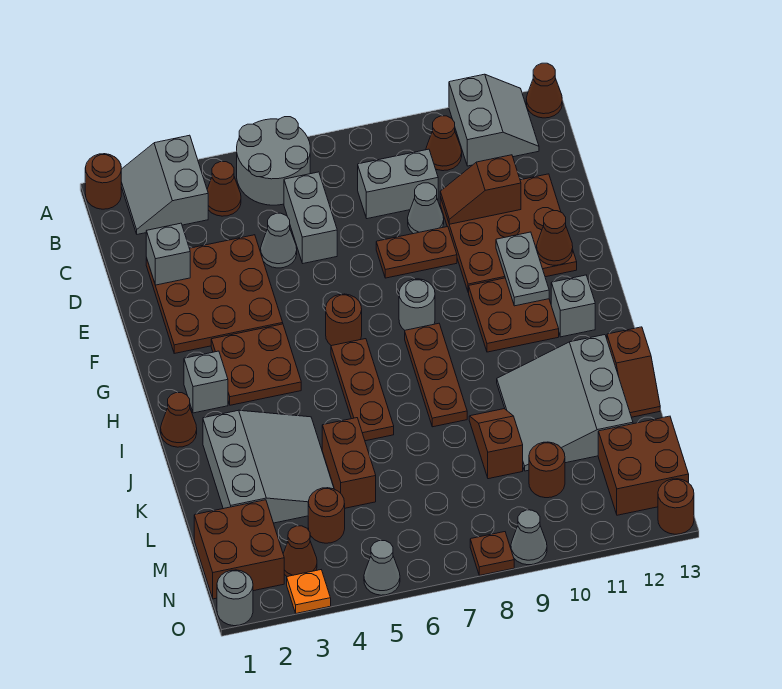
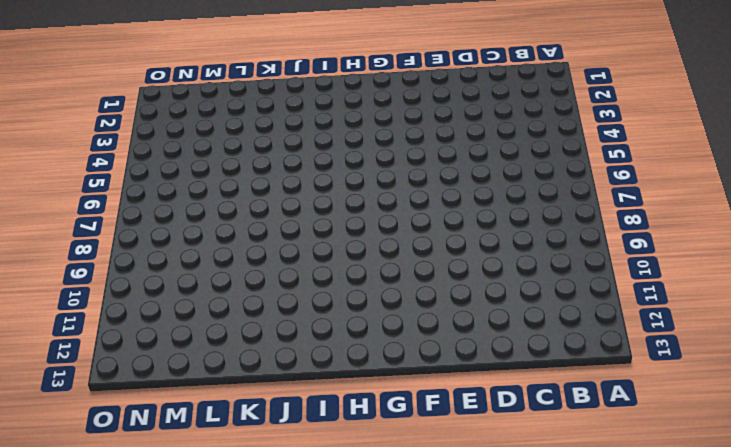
none -> brown round brick A1 level 1
none -> grey slope A2:B3 level 1 top 3
none -> grey round brick A5:B6 level 1
none -> grey slope A11:B12 level 1 top 11

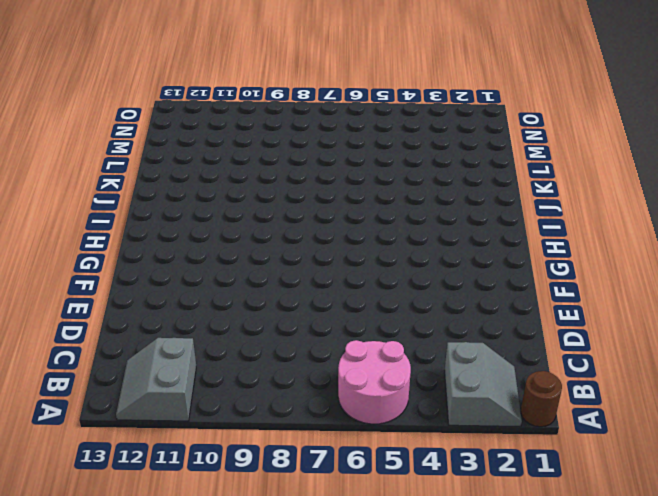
pink round brick A5:B6 level 1 -> grey round brick A5:B6 level 1
none -> brown cone A13 level 1
none -> brown cone B4 level 1
none -> brown cone B10 level 1
none -> grey brick C6:D6 level 1

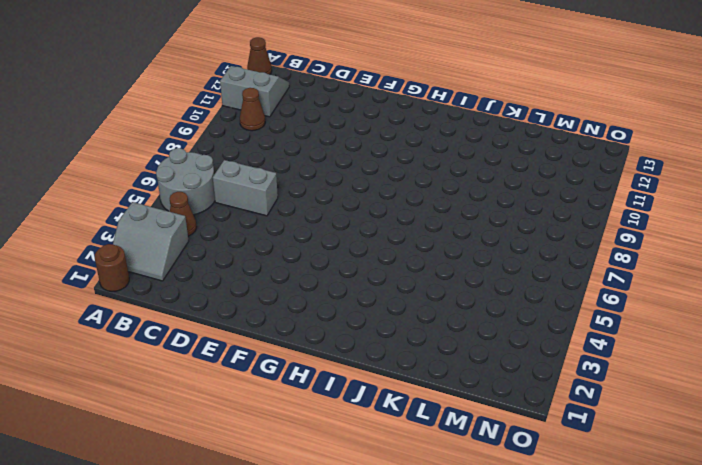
none -> grey brick C8:C9 level 1
none -> brown plate D2:F4 level 1
none -> grey cone D5 level 1
none -> grey cone D9 level 1

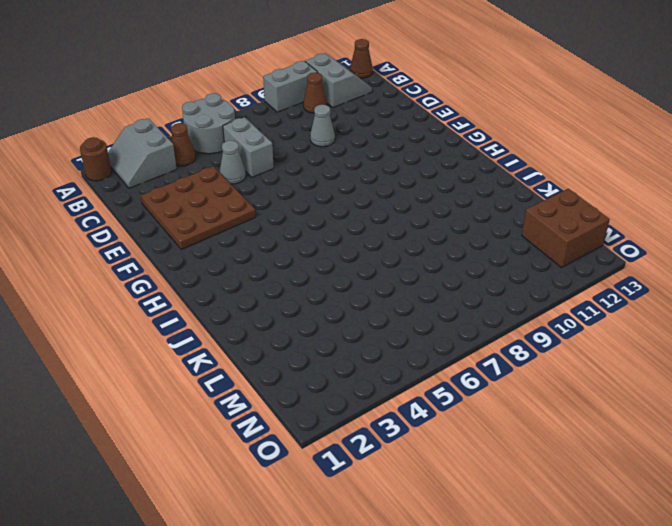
grey brick A9:A10 level 1 -> grey brick C8:C9 level 1
none -> brown plate D10:F12 level 1
none -> brown plate E8:E9 level 1
none -> brown plate G3:H4 level 1
none -> brown round brick G6 level 1

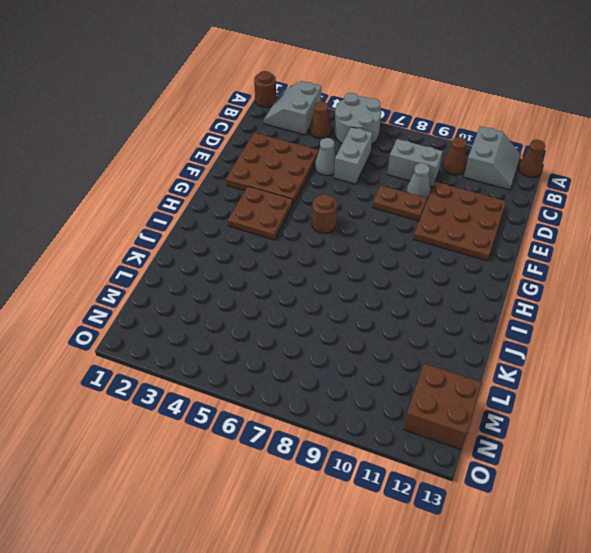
none -> grey round brick G8 level 1
none -> brown plate G10:H11 level 1
none -> grey brick H2 level 1
none -> brown plate H6:J6 level 1

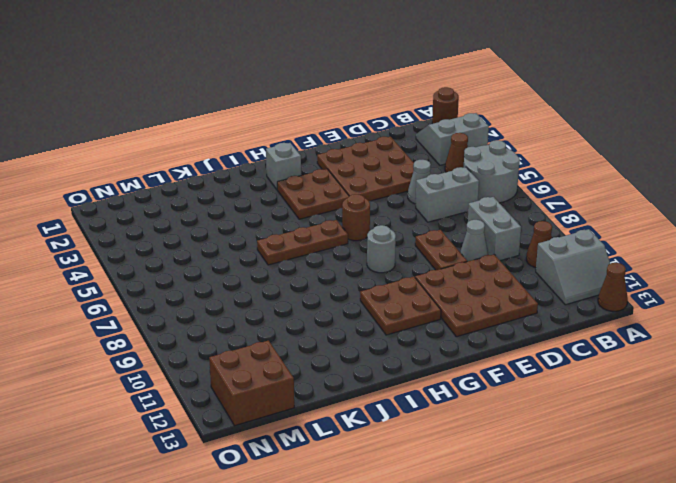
none -> brown plate H8:J8 level 1
none -> grey brick H12 level 1
none -> brown cone I1 level 1
none -> grey slope J2:L4 level 1 top 2

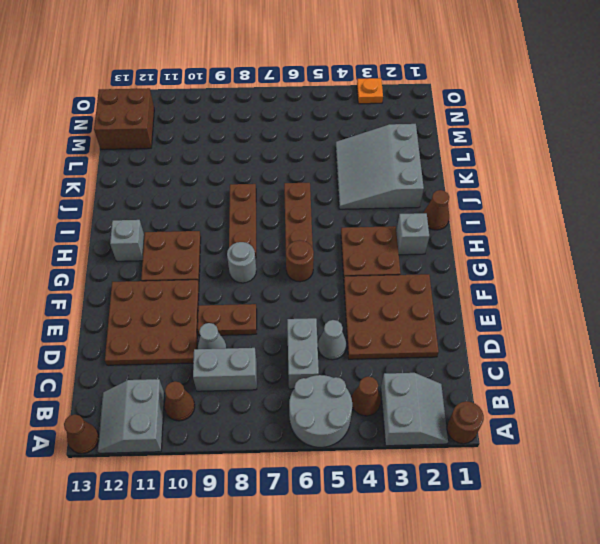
none -> grey slope J10:L12 level 1 top 12
none -> brown slope J13:K13 level 1 top J
none -> brown brick K5:L5 level 1
none -> brown slope K9:L9 level 1 top L

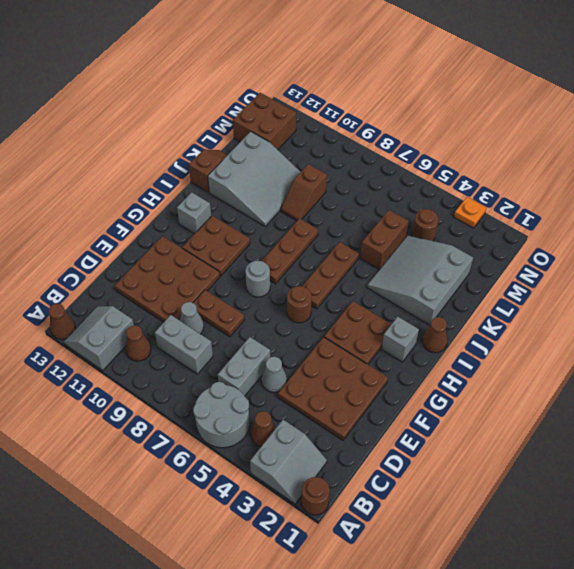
none -> brown brick M1:N2 level 1
none -> brown round brick M10 level 1
none -> brown cone N3 level 1
none -> grey round brick O1 level 1

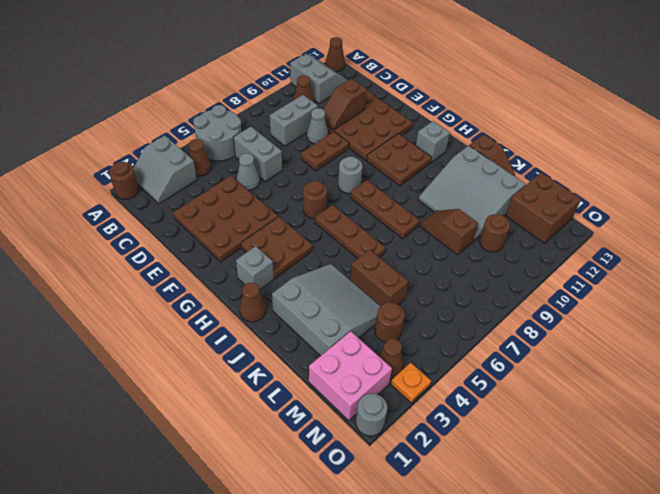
pink brick M1:N2 level 1 -> brown brick M1:N2 level 1
none -> grey cone O5 level 1
none -> brown plate O8 level 1
none -> grey cone O9 level 1
none -> brown round brick O13 level 1

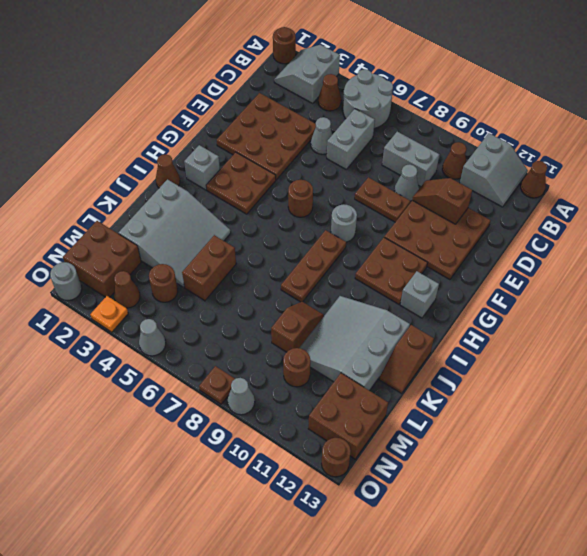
none -> brown plate H6:J6 level 1
none -> grey brick D2 level 2
none -> grey plate F11:G11 level 2
none -> brown cone F12 level 2

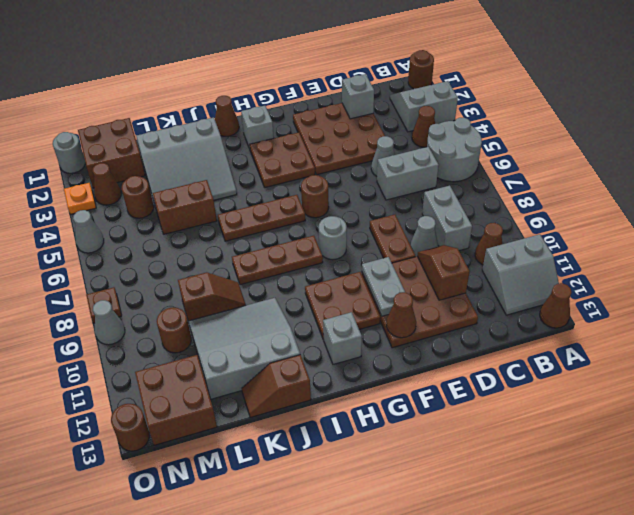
grey plate F10:F11 level 2 -> grey plate F11:G11 level 2

